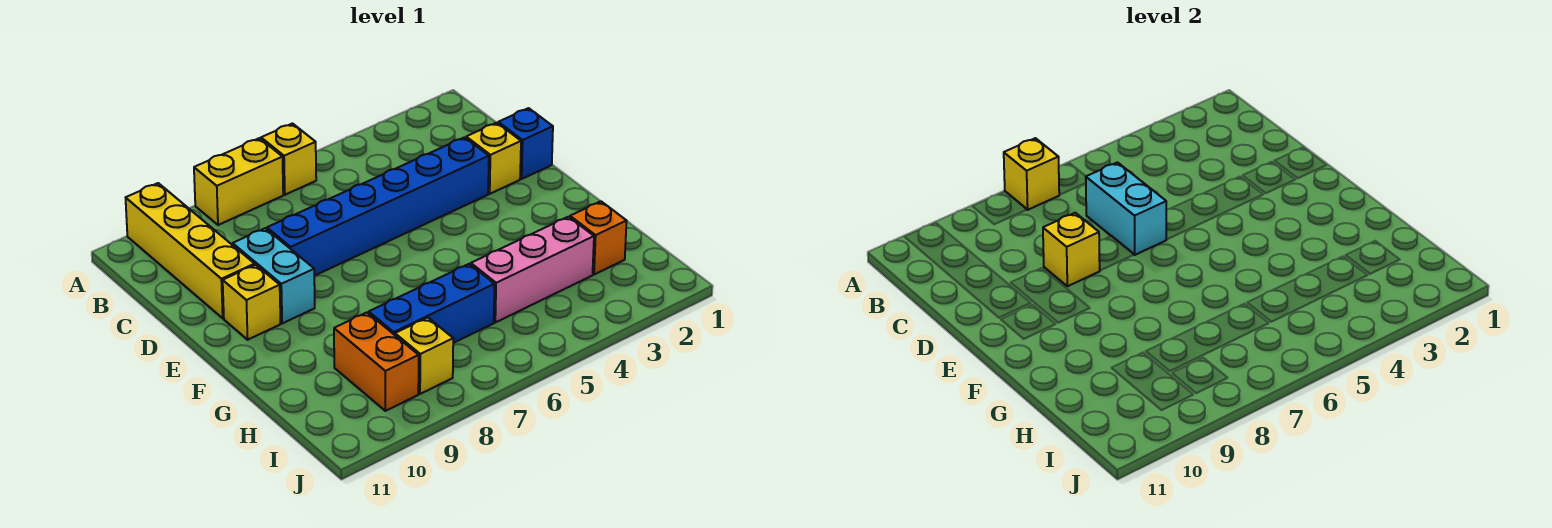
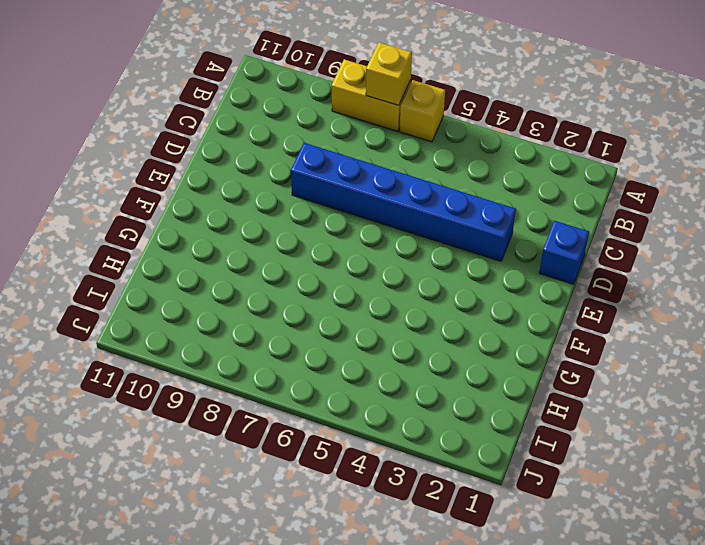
none -> yellow brick A10:D10 level 1
none -> yellow brick D2 level 1
none -> cyan brick D9:E9 level 1

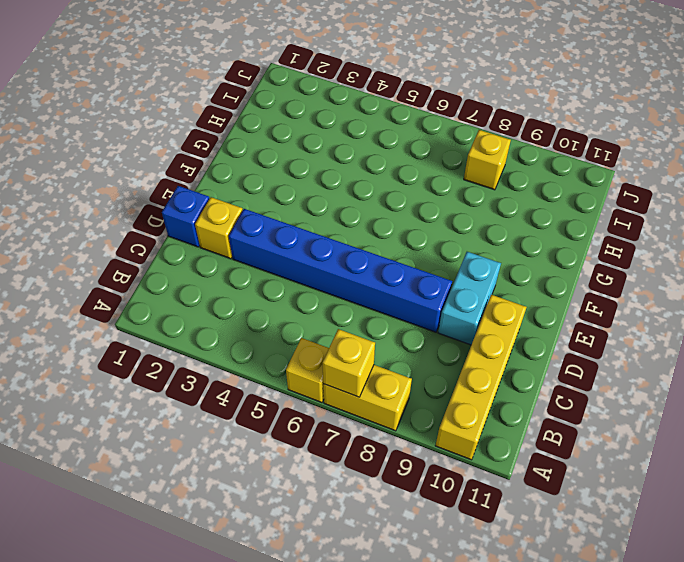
none -> yellow brick E10 level 1
none -> orange brick H2 level 1
none -> pink brick H3:H5 level 1

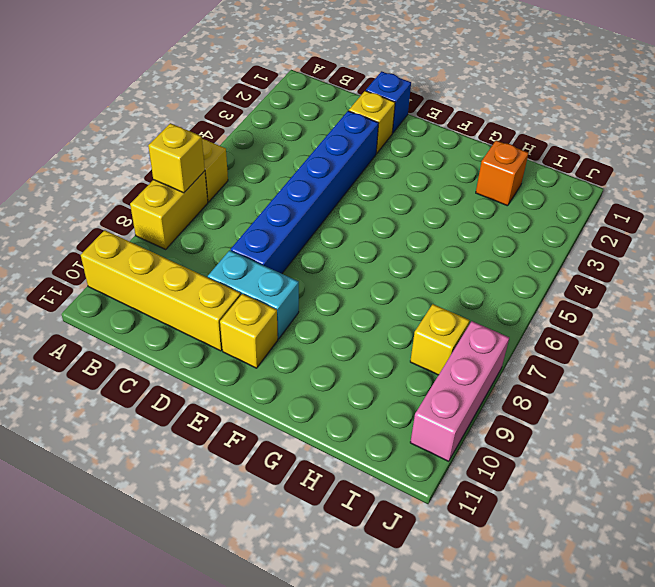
pink brick J8:J10 level 1 -> pink brick H3:H5 level 1
none -> blue brick H6:H8 level 1
none -> orange brick H9:I9 level 1
none -> cyan brick C6:D6 level 2

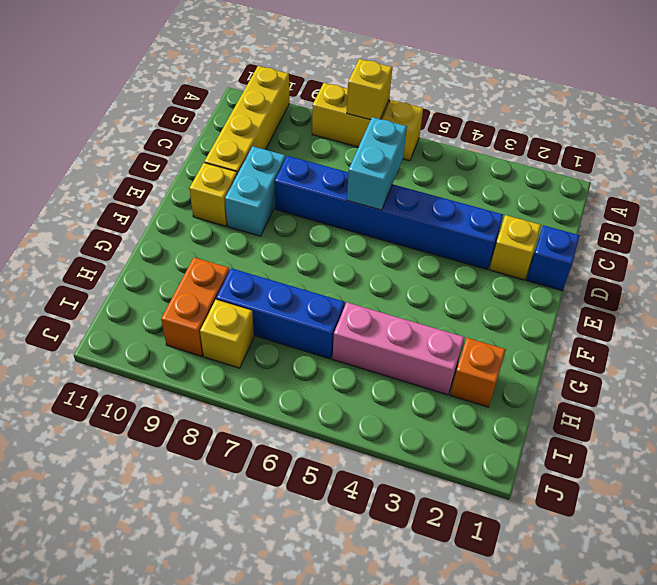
none -> yellow brick D8 level 2

